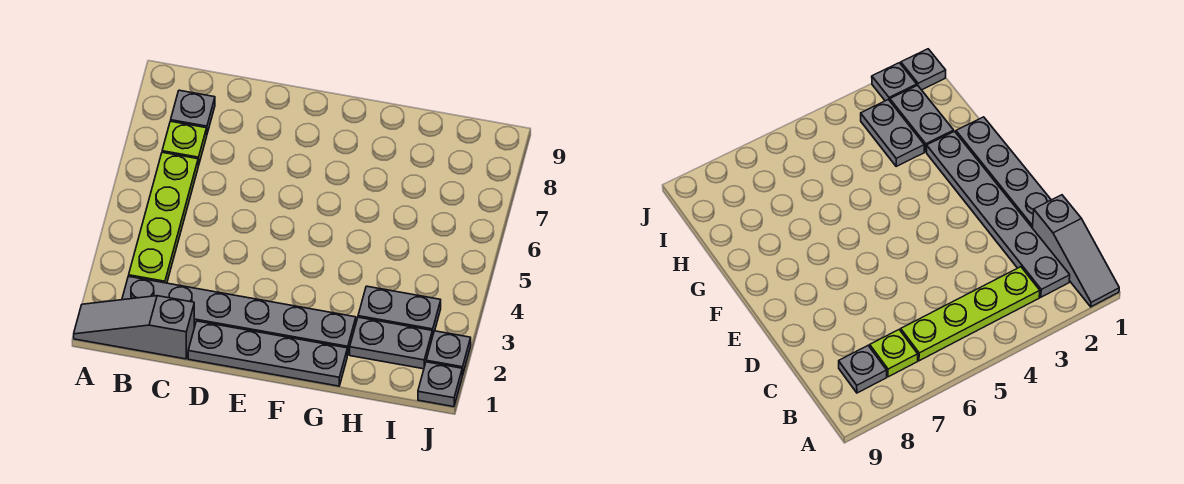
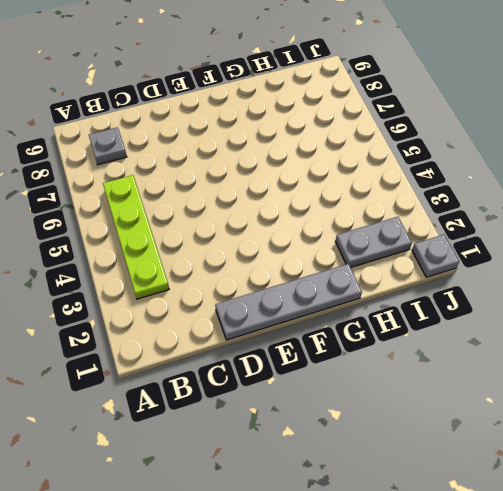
none -> grey slope A1:C1 level 1 top C
none -> grey plate B2:G2 level 1

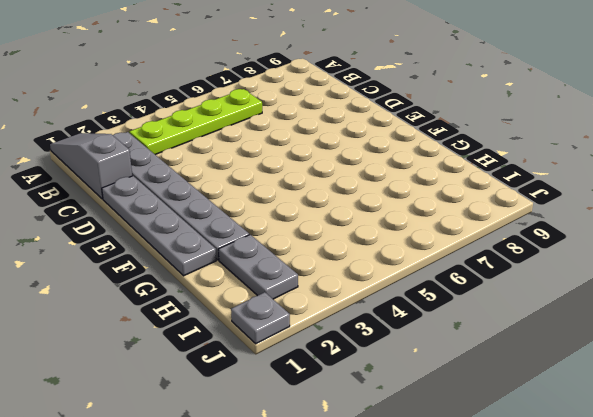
none -> lime plate B7 level 1
none -> grey plate B8 level 1

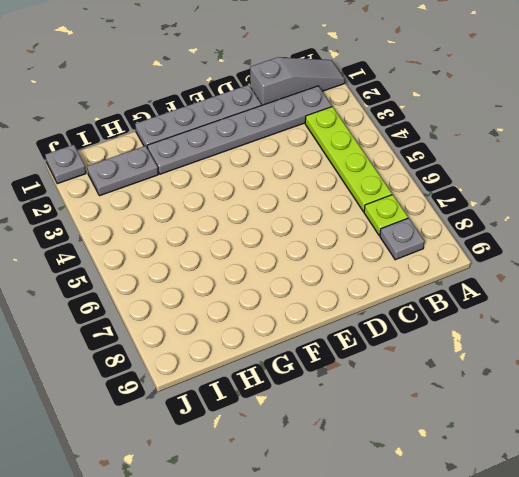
none -> grey plate H3:I3 level 1
none -> grey plate J2 level 1

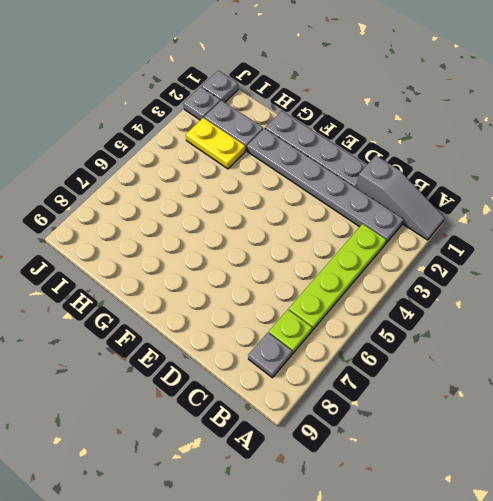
yellow plate H3:I3 level 1 -> grey plate H3:I3 level 1

